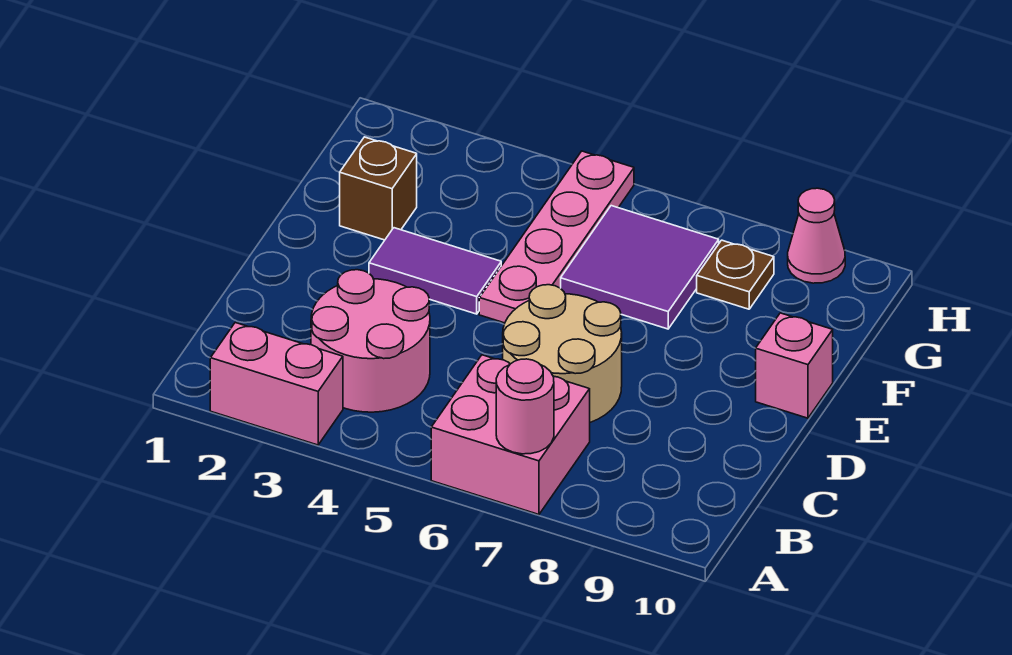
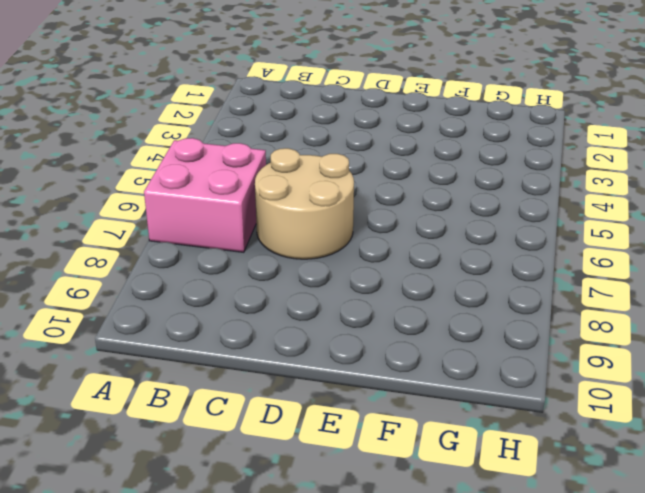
none -> pink brick A2:A3 level 1
none -> pink round brick B3:C4 level 1
none -> purple tile E3:E4 level 1

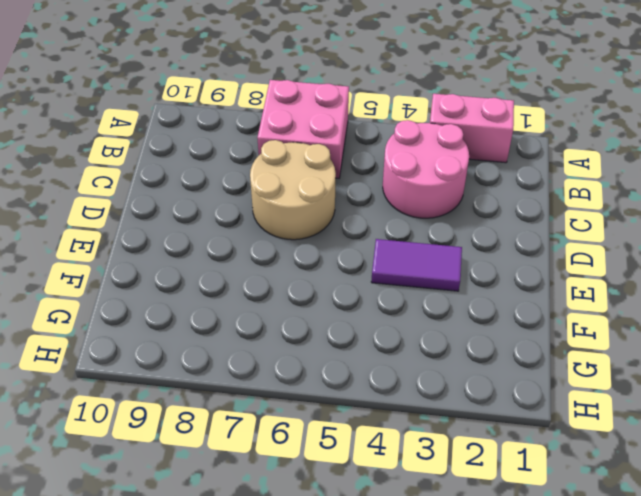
none -> pink plate E5:H5 level 1
none -> pink brick E10 level 1
none -> brown brick F2 level 1

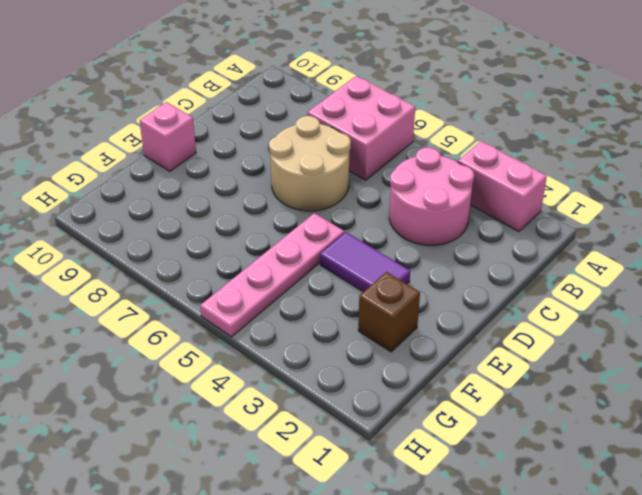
none -> purple tile F6:G7 level 1
none -> brown plate G8 level 1
none -> pink cone H9 level 1

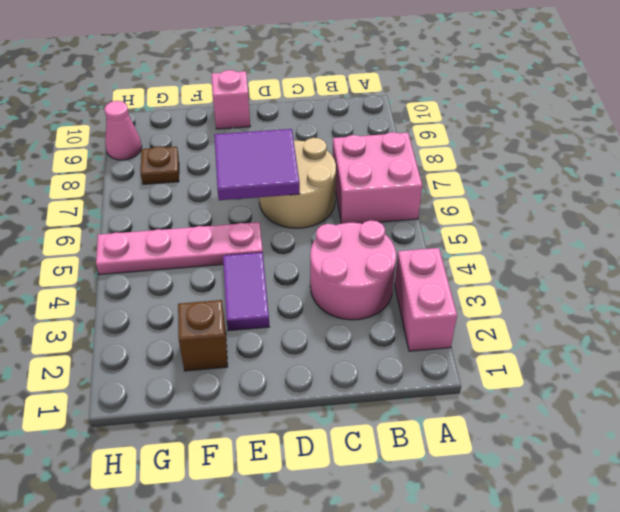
purple tile D6:E7 level 2 -> purple tile F6:G7 level 1
none -> pink round brick A7 level 2

